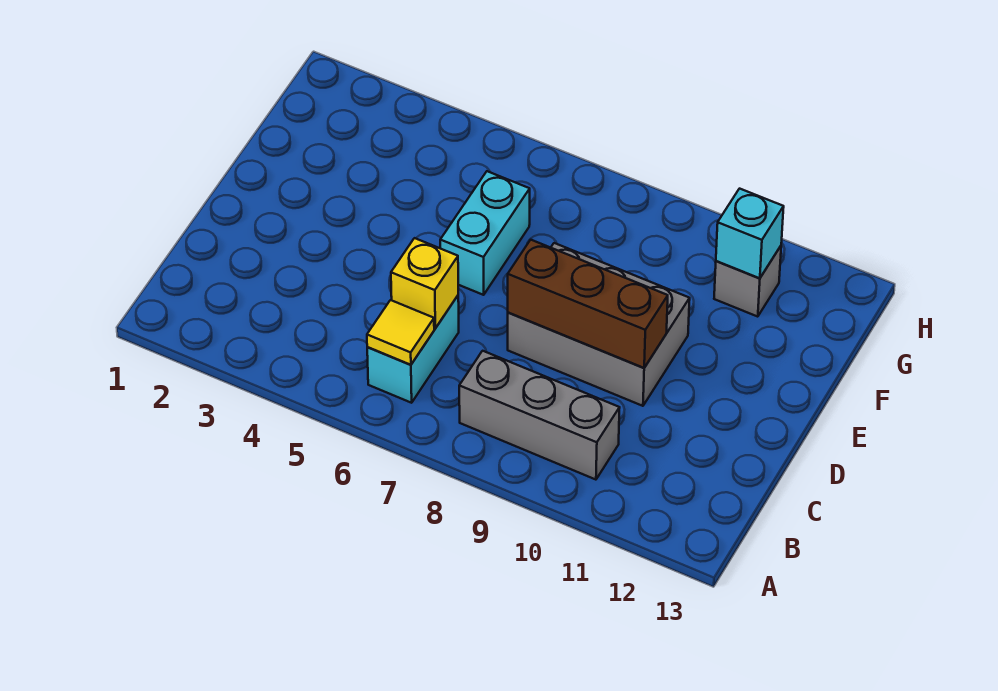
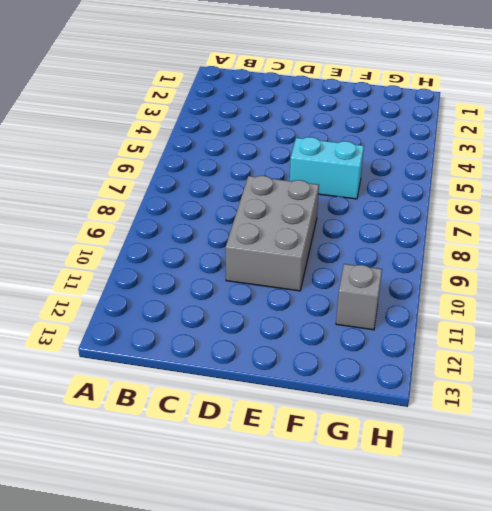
none -> cyan brick B6:C6 level 1
none -> grey brick B8:B10 level 1

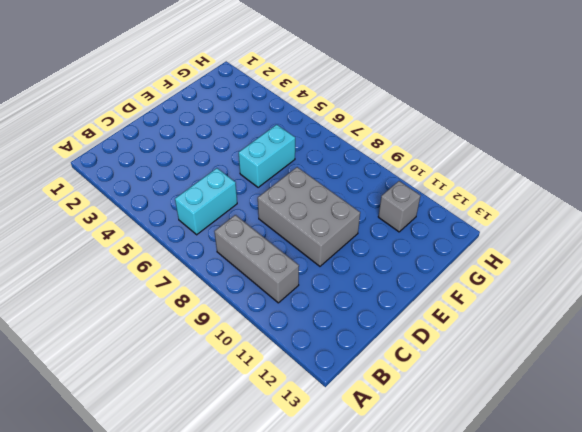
none -> yellow tile B6 level 2
none -> yellow brick C6 level 2

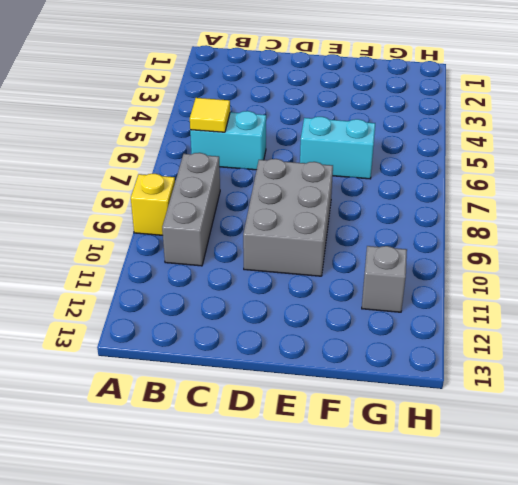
yellow brick A9 level 1 -> yellow brick C6 level 2
none -> brown brick D8:D10 level 2
none -> cyan brick G11 level 2

